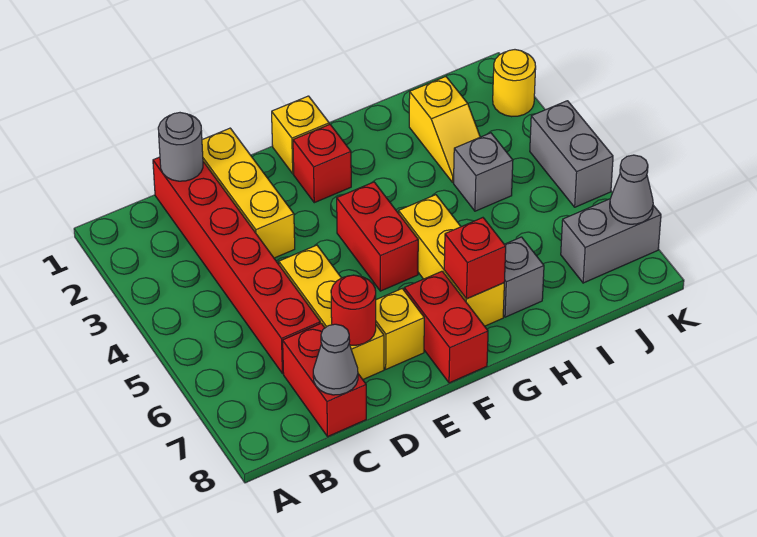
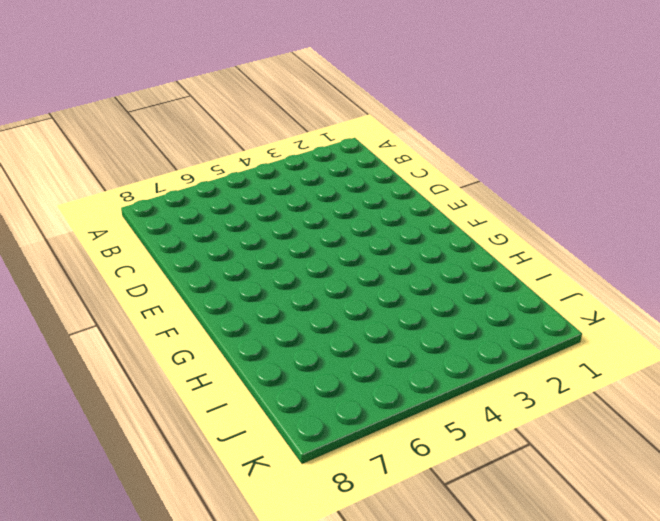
none -> red brick C1:C6 level 1
none -> red brick C7:C8 level 1
none -> yellow brick D1:D3 level 1

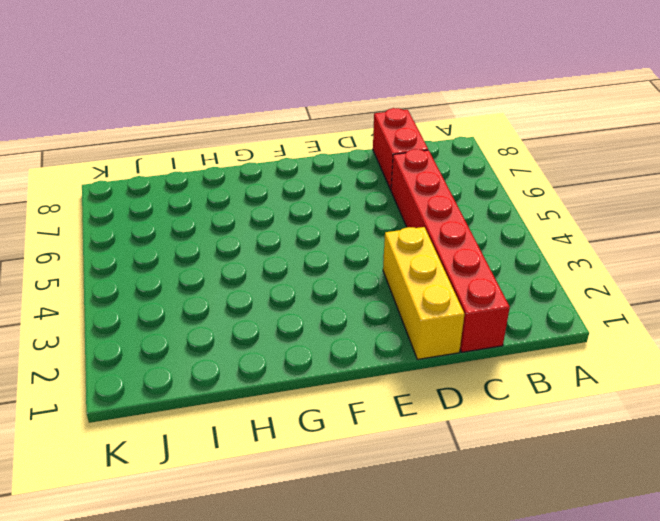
none -> yellow brick D5:D7 level 1
none -> yellow brick E7 level 1
none -> yellow brick F1 level 1

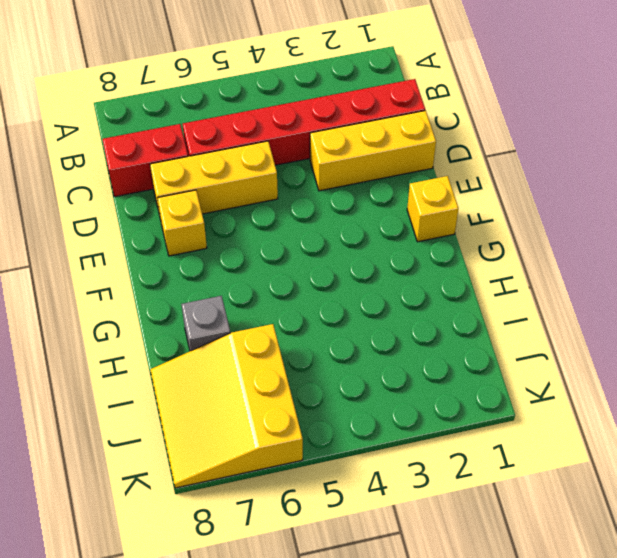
yellow slope I6:K8 level 1 top 6 -> grey brick J7:K7 level 1
none -> red brick F2 level 1
none -> red brick F4:F5 level 1
none -> red brick F7:F8 level 1

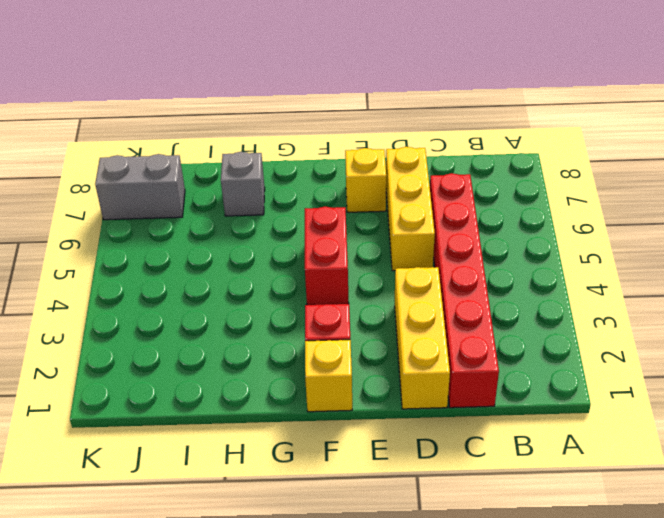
none -> red brick C7:C8 level 1
none -> red brick F7:F8 level 1
none -> yellow brick G5:G7 level 1

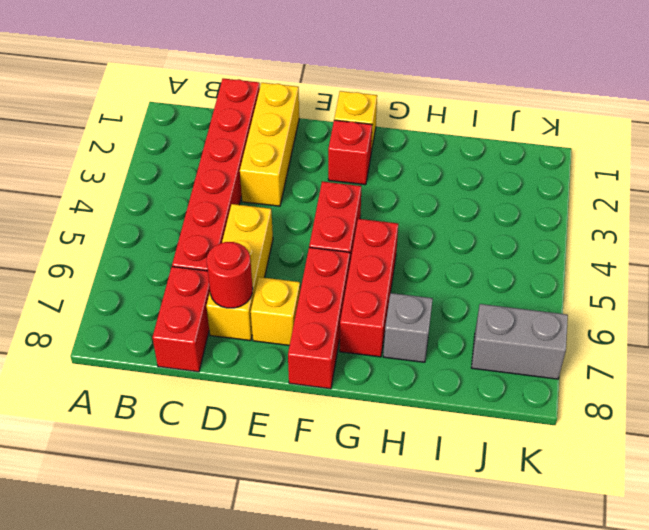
red brick F6:F8 level 1 -> red brick F7:F8 level 1
red brick G5:G7 level 1 -> yellow brick G5:G7 level 1
none -> yellow slope I2:I3 level 1 top 2
none -> grey brick I4 level 1
none -> yellow round brick K2 level 1

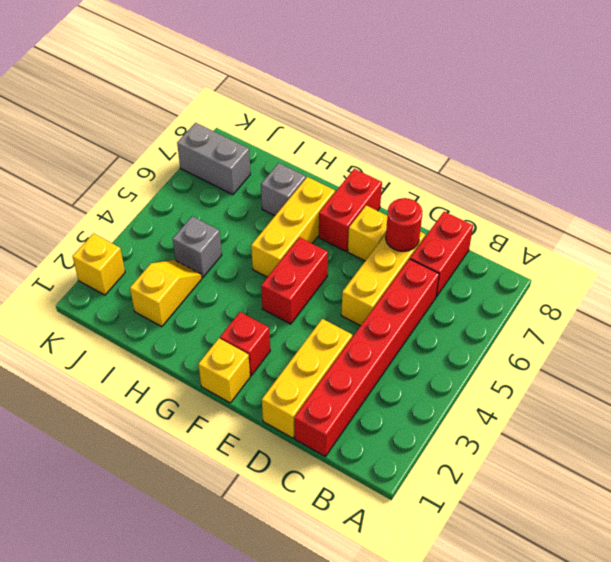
yellow brick K2 level 1 -> yellow round brick K2 level 1
none -> grey brick K4:K5 level 1
none -> grey round brick C1 level 2
none -> grey cone C8 level 2

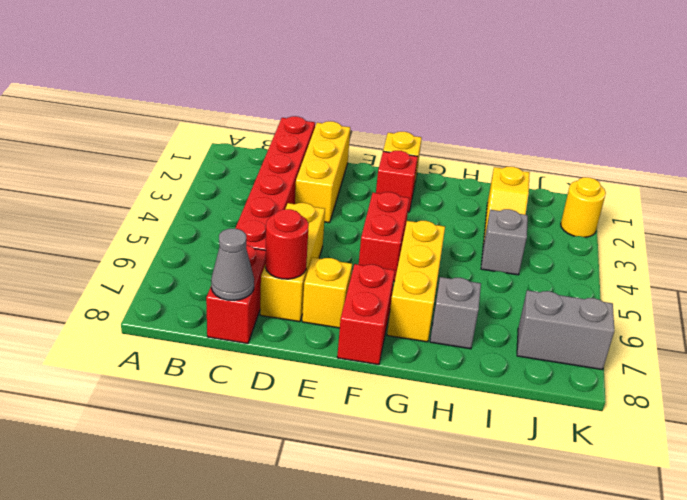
none -> grey brick K4:K5 level 1
none -> grey round brick C1 level 2
none -> red brick G7 level 2

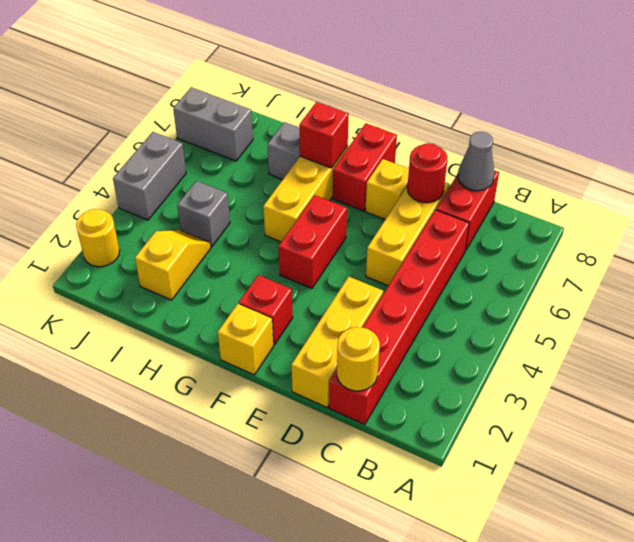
yellow round brick C1 level 2 -> grey round brick C1 level 2
none -> grey cone K7 level 2

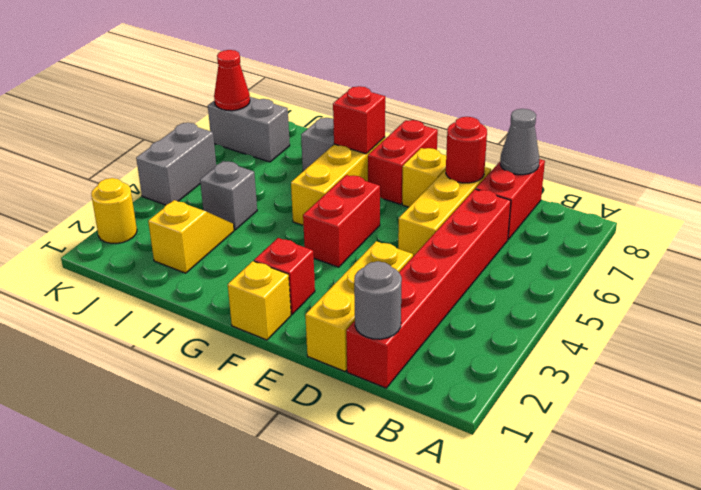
red cone K7 level 2 -> grey cone K7 level 2

